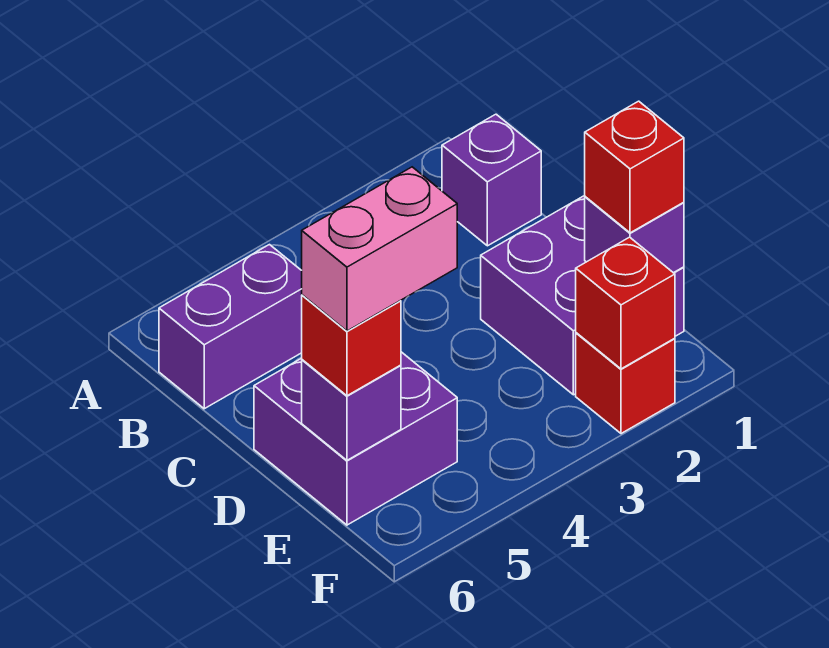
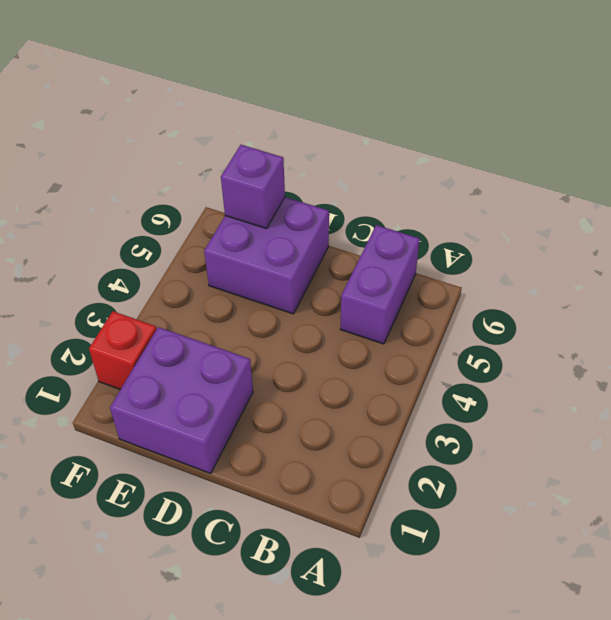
none -> purple brick B1 level 1
none -> purple brick E1 level 2

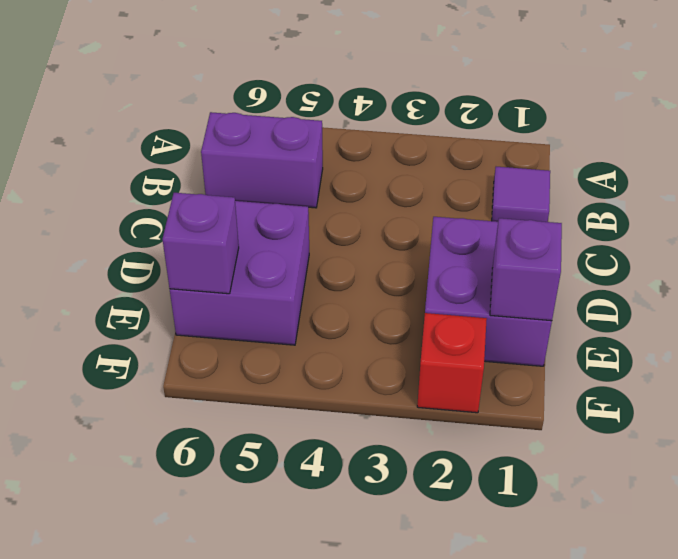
purple tile B1 level 1 -> purple brick B1 level 1
none -> red brick F2 level 2
none -> red brick E1 level 3

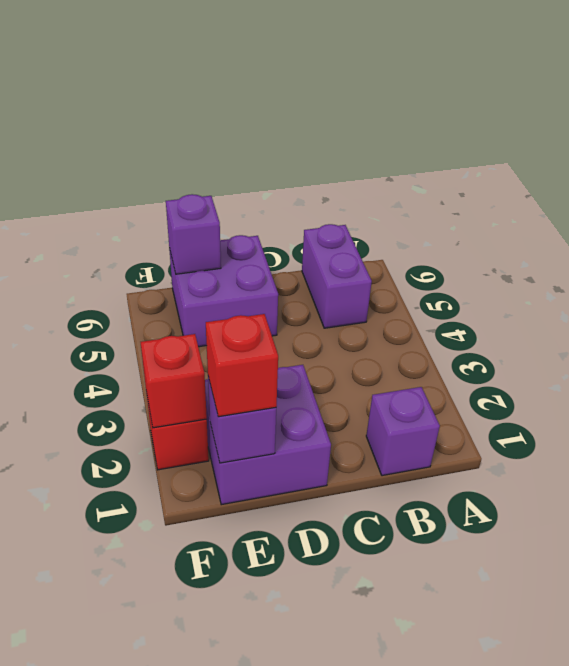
none -> red brick E6 level 3
none -> pink brick E5:E6 level 4

